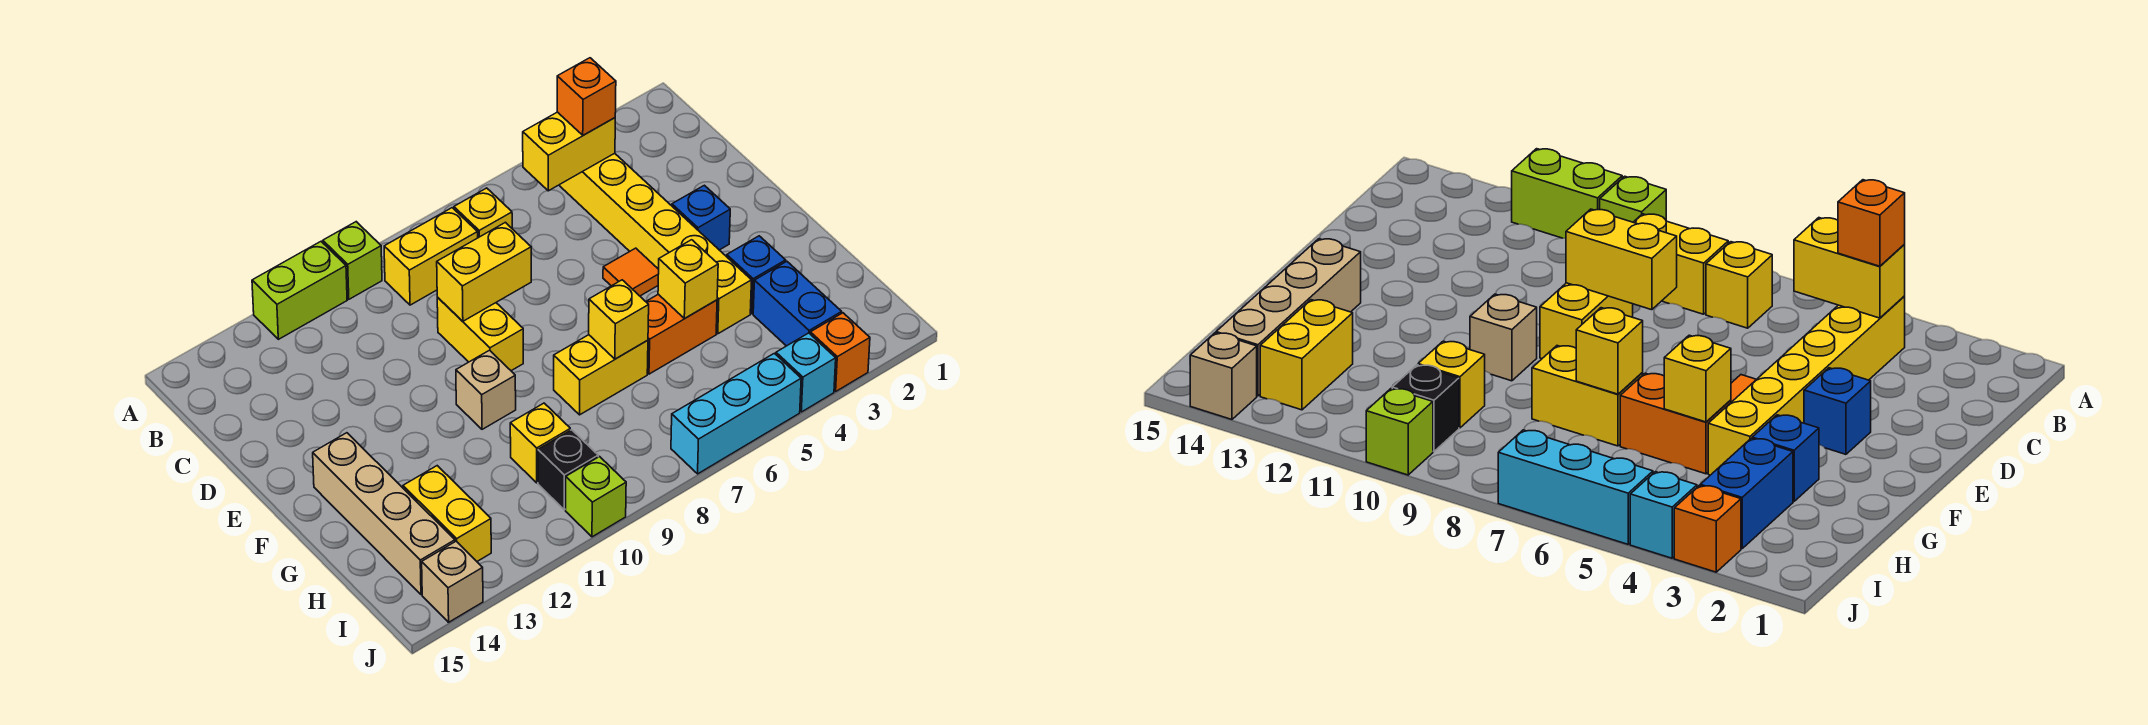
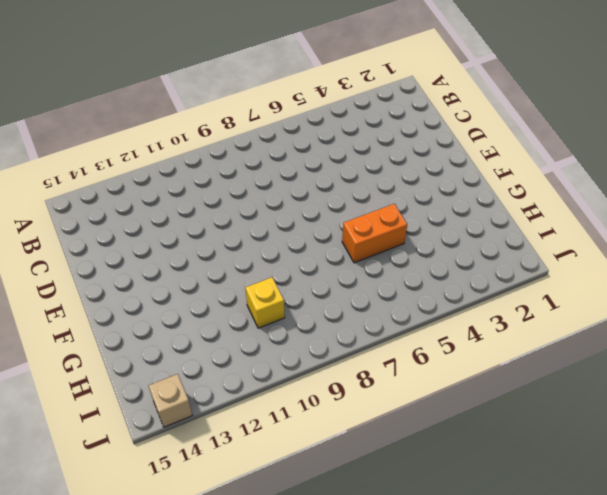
none -> lime brick A10 level 1
none -> lime brick A11:A12 level 1
none -> yellow brick B4:G4 level 1

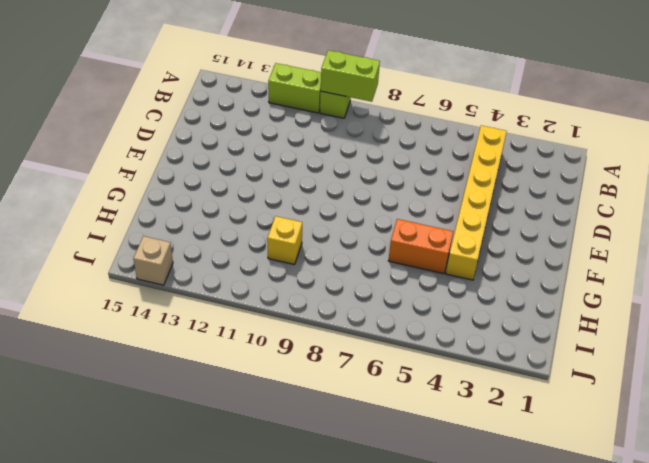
lime brick A9:A10 level 2 -> none
none -> yellow brick B7 level 1
none -> yellow brick B8:B9 level 1
none -> yellow brick D9:E9 level 1

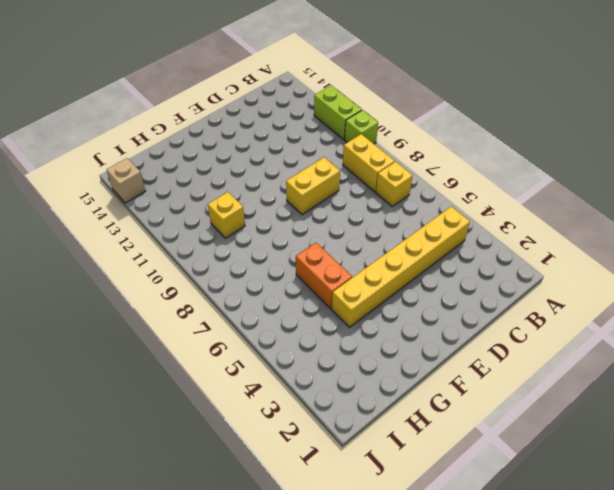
none -> blue brick E3 level 1
none -> orange tile E5 level 1
none -> tan brick F10 level 1

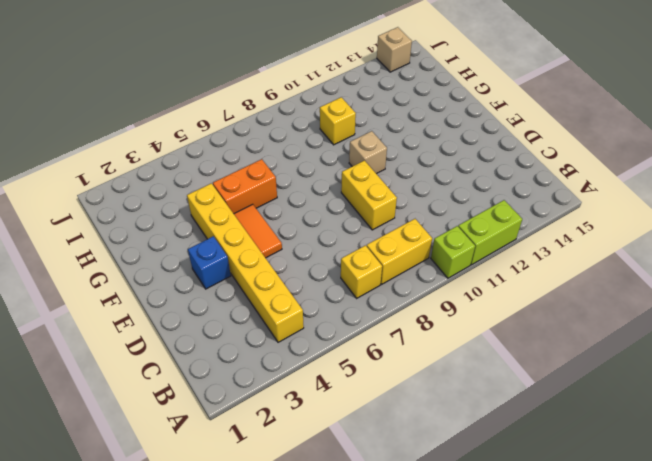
orange tile E5:F5 level 1 -> orange tile E5 level 1
none -> tan brick F14:I14 level 1
none -> blue brick G3 level 1
none -> yellow brick G7:G8 level 1

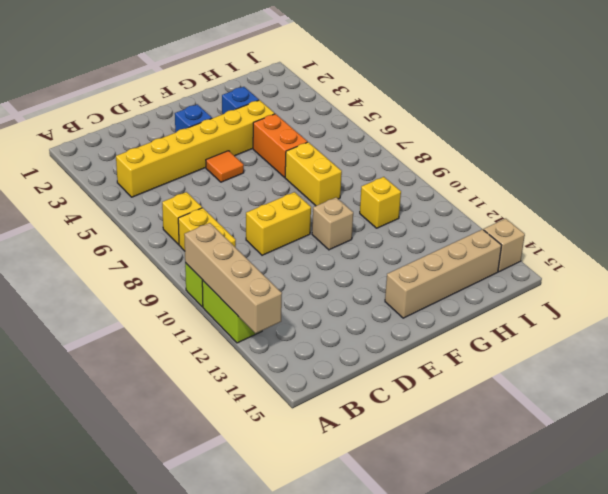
tan brick A10:A13 level 2 -> none
none -> blue brick H3:I3 level 1
none -> yellow brick H13:I13 level 1
none -> black brick I10 level 1

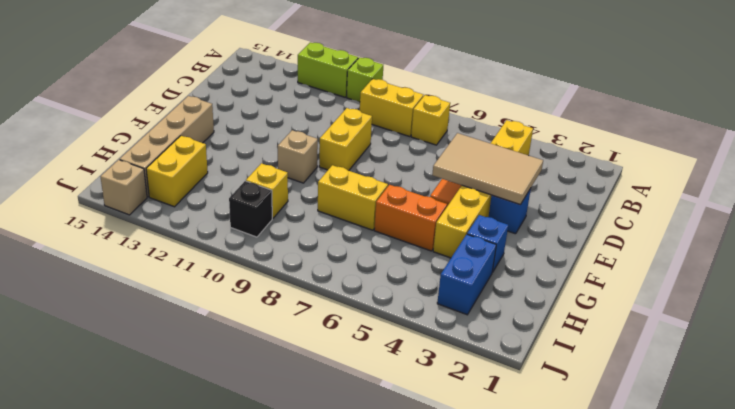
tan tile D3:E5 level 2 -> none
none -> orange brick J3 level 1
none -> cyan brick J4 level 1
none -> cyan brick J5:J7 level 1

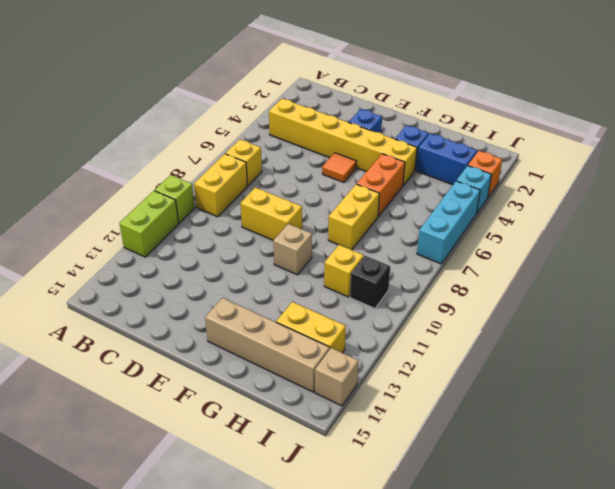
none -> lime brick J10 level 1
none -> yellow brick B4:B5 level 2
none -> yellow brick D8:D9 level 2

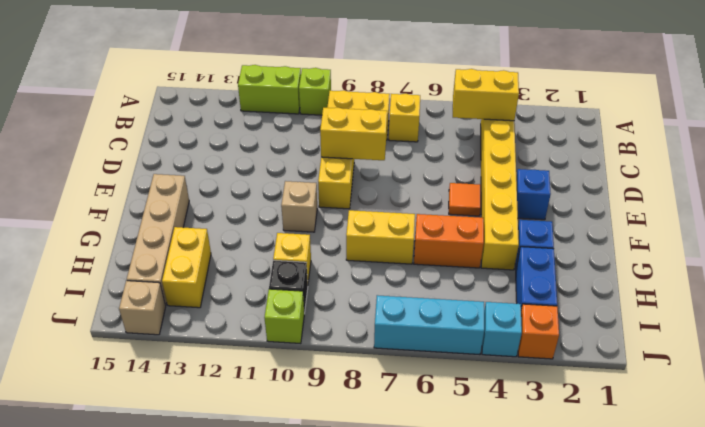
none -> yellow brick G5 level 2
none -> yellow brick G7 level 2
none -> orange brick B4 level 3

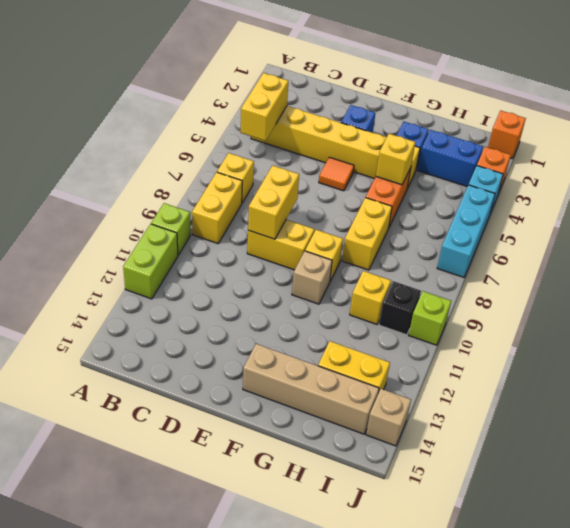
yellow brick F9 level 1 -> yellow brick G7 level 2
orange brick J1 level 1 -> orange brick B4 level 3

